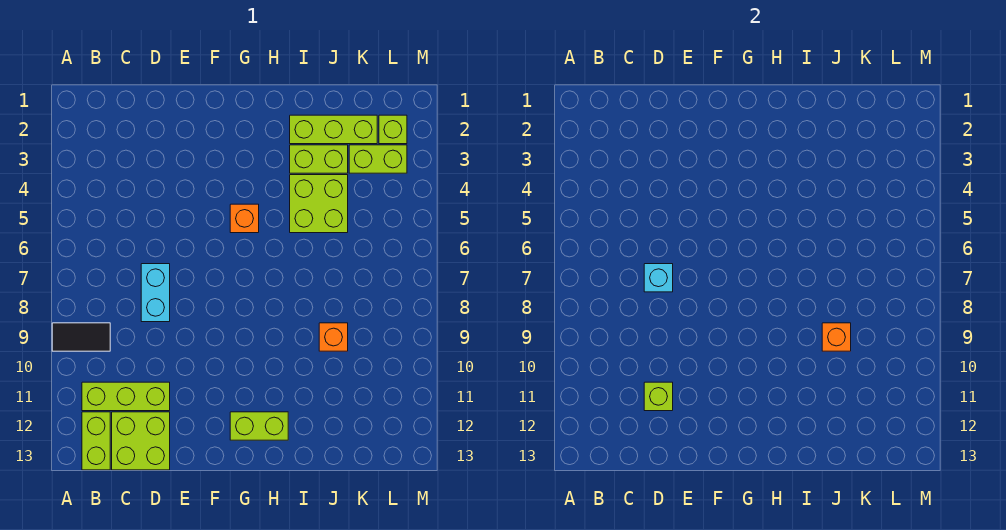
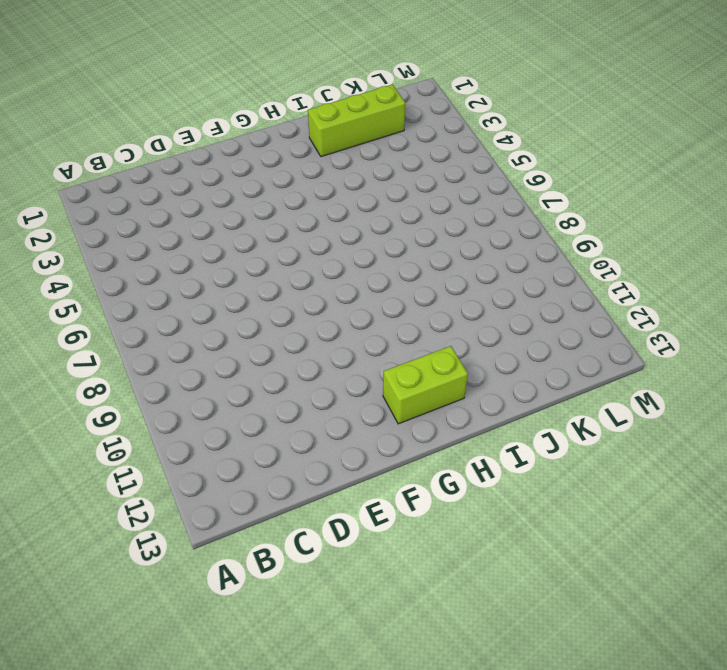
none -> black tile A9:B9 level 1
none -> lime brick B11:D11 level 1
none -> lime brick B12:B13 level 1

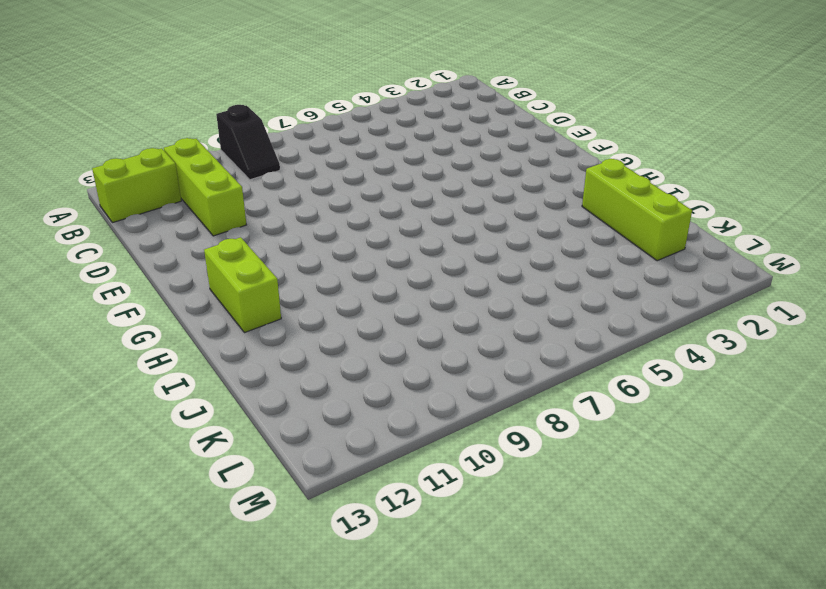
black slope A9:B9 level 1 top A -> black tile A9:B9 level 1
none -> lime brick C12:D13 level 1
none -> cyan brick D7:D8 level 1
none -> orange brick G5 level 1

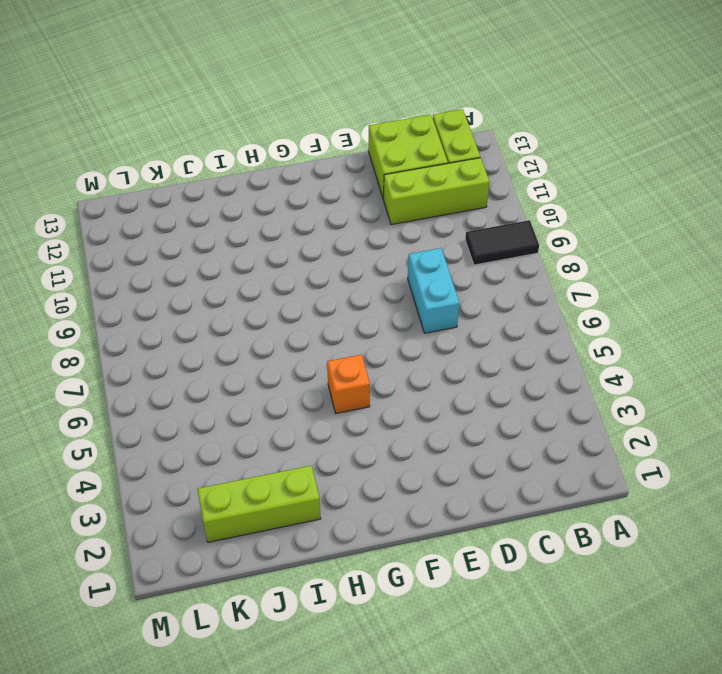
none -> lime brick G12:H12 level 1
none -> lime brick I3:J3 level 1
none -> lime brick I4:J5 level 1

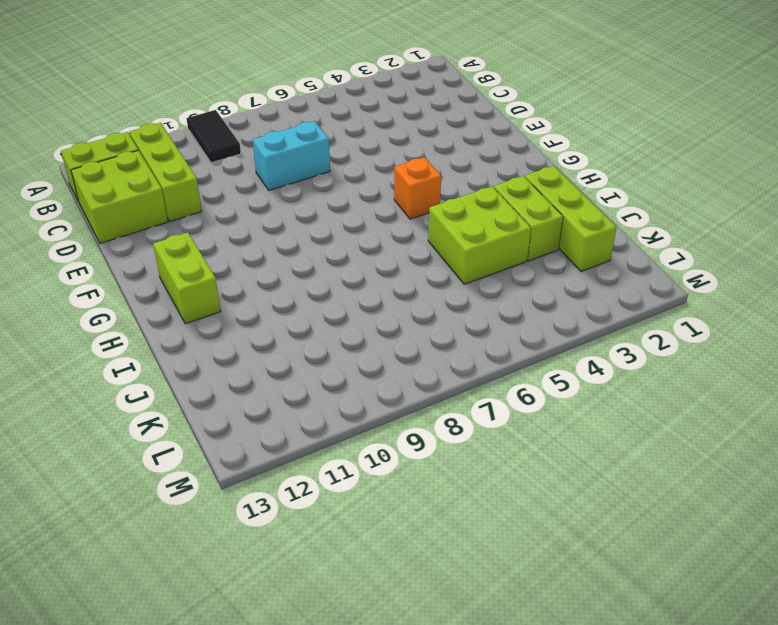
none -> orange brick J9 level 1
none -> lime brick K3:L3 level 1
none -> lime brick L2 level 1

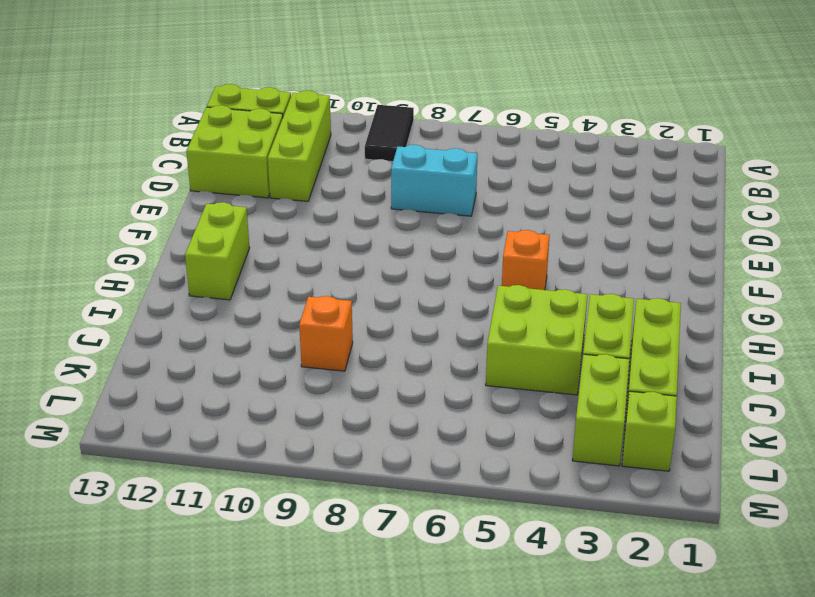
none -> cyan brick D7 level 2
none -> lime brick D11 level 2
none -> orange brick J9 level 2

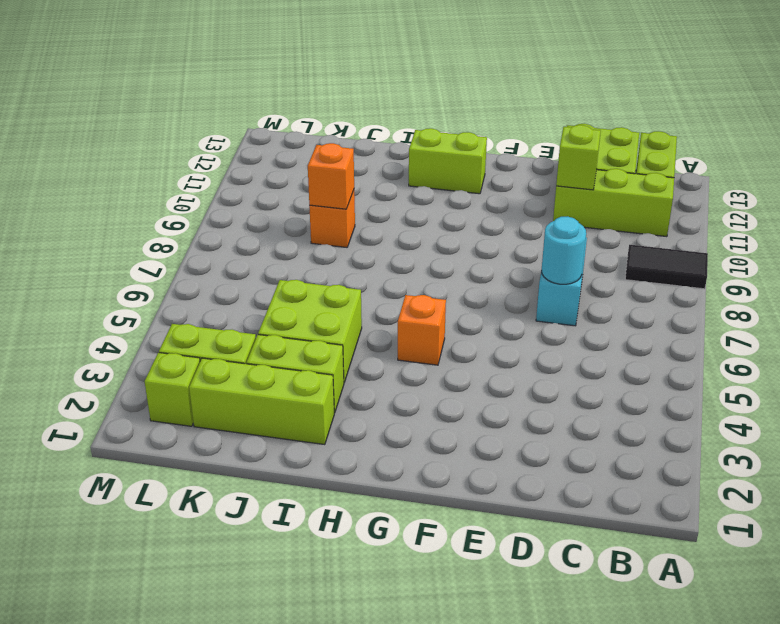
cyan round brick D7 level 2 -> cyan brick D7 level 2

